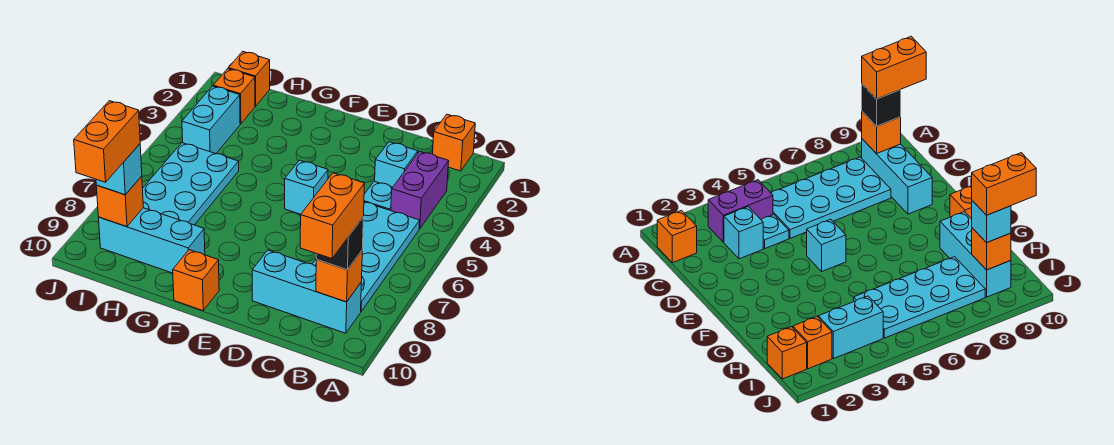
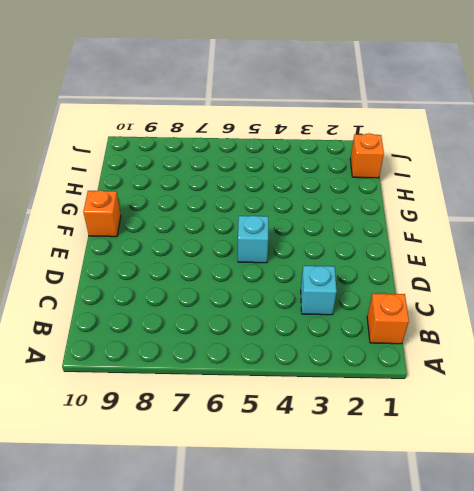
none -> purple brick B3:B4 level 1
none -> cyan plate B5:C8 level 1
none -> cyan brick B9:D9 level 1

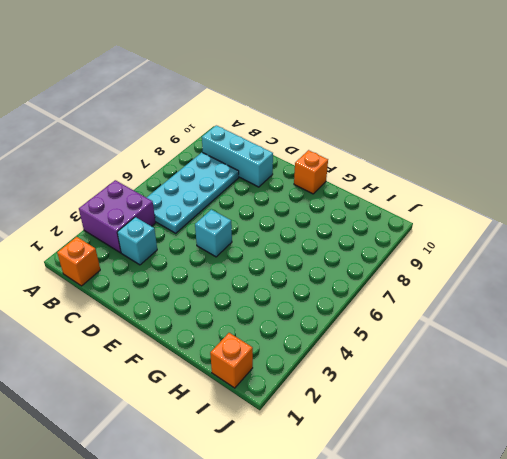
purple brick A3:B4 level 1 -> purple brick B3:B4 level 1
none -> cyan plate C4 level 1
none -> cyan brick G9:I9 level 1
none -> cyan plate H5:I8 level 1

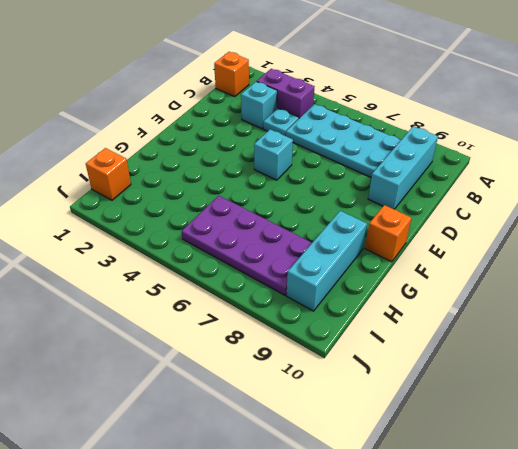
purple plate H5:I8 level 1 -> cyan plate H5:I8 level 1
none -> orange brick I2 level 1
none -> cyan brick I3:I4 level 1
none -> orange brick B9 level 2

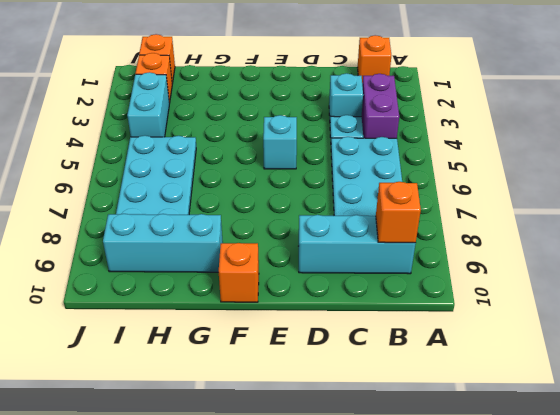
none -> orange brick I9 level 2
none -> black brick B9 level 3
none -> cyan brick I9 level 3

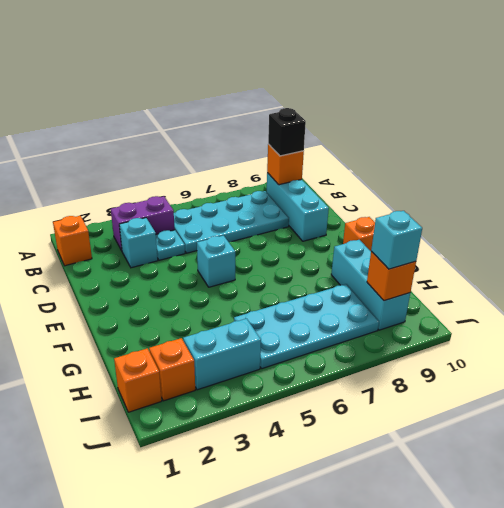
none -> orange brick B9:B10 level 4
none -> orange brick I9:I10 level 4

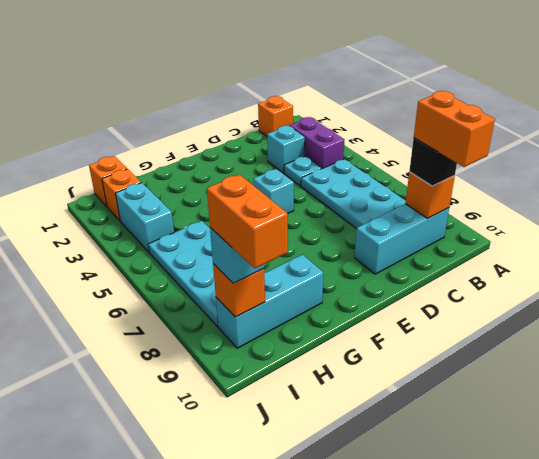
none -> orange brick F10 level 1

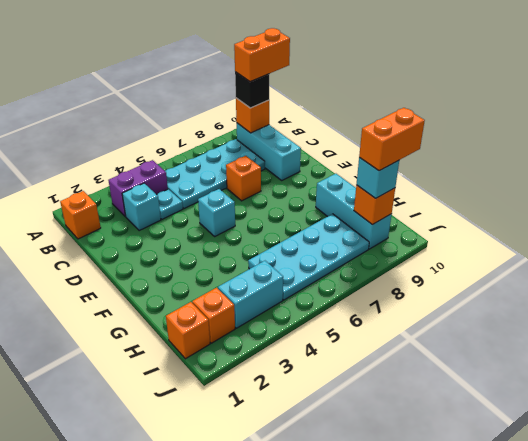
orange brick D7 level 1 -> orange brick F10 level 1

